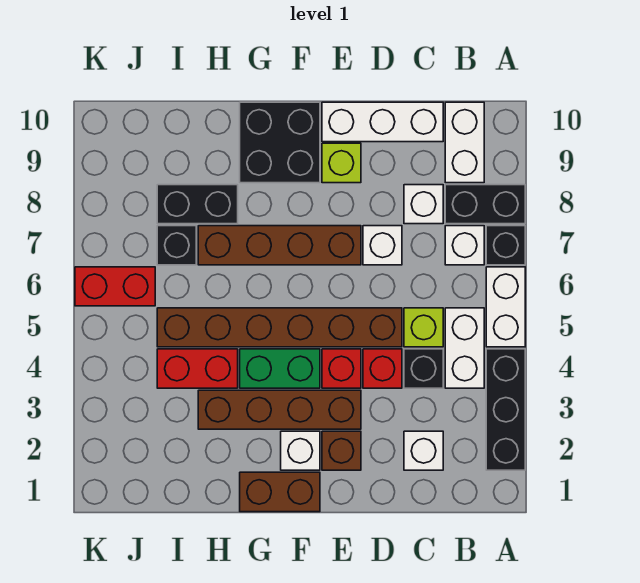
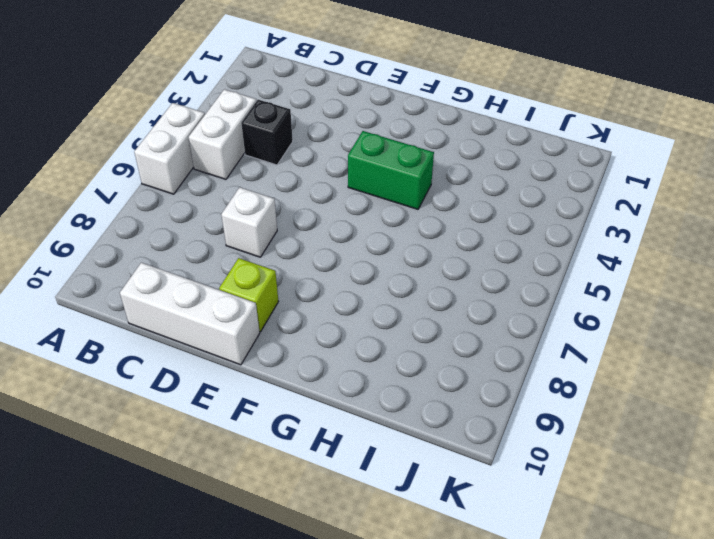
none -> black brick A2:A4 level 1
none -> black brick A7 level 1
none -> black brick A8:B8 level 1

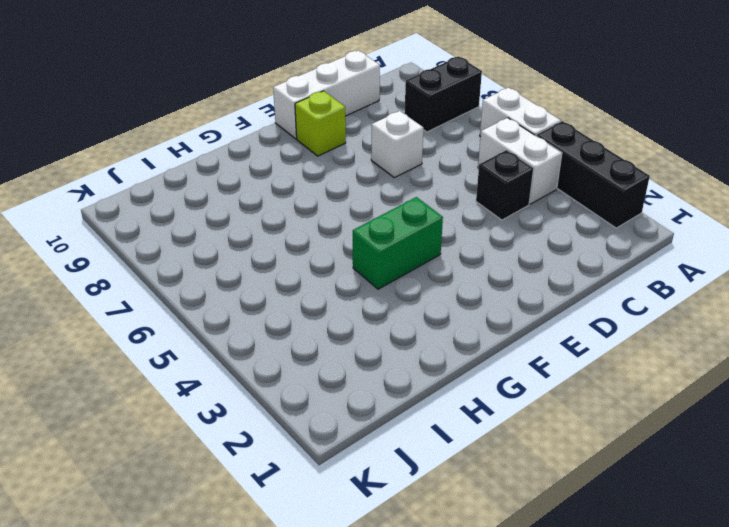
none -> black brick A7 level 1
none -> white brick B7 level 1
none -> white brick B9:B10 level 1

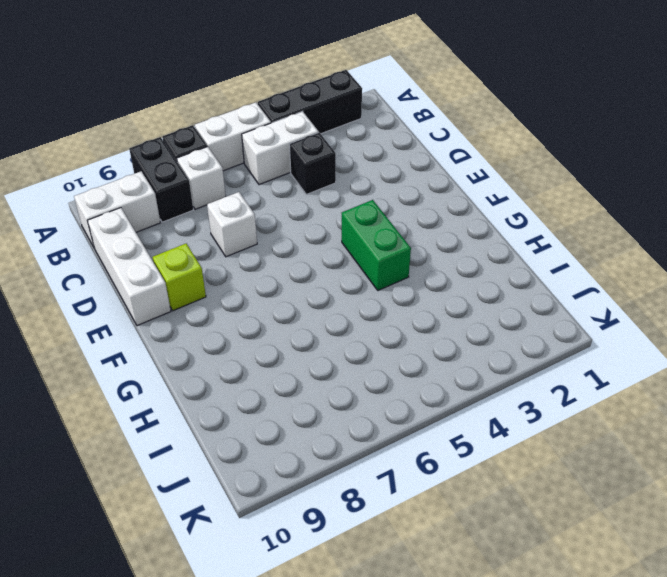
none -> white brick C2 level 1
none -> lime brick C5 level 1
none -> white brick C8 level 1

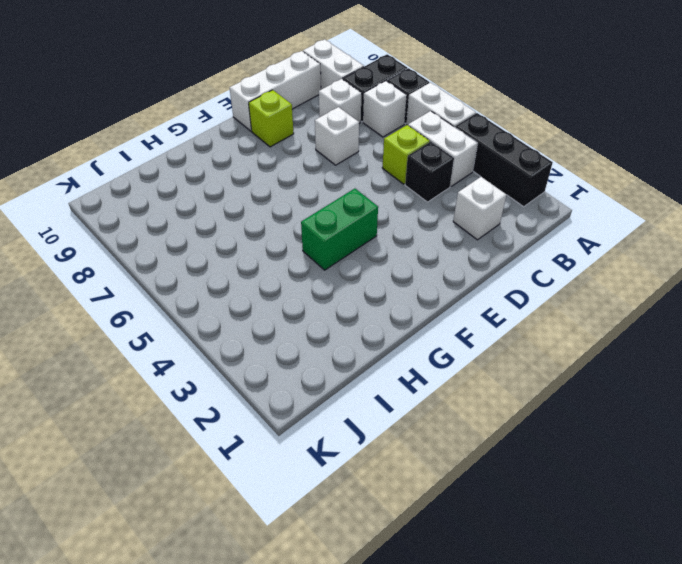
none -> red brick D4 level 1
none -> brown brick D5:I5 level 1
none -> brown brick E2 level 1

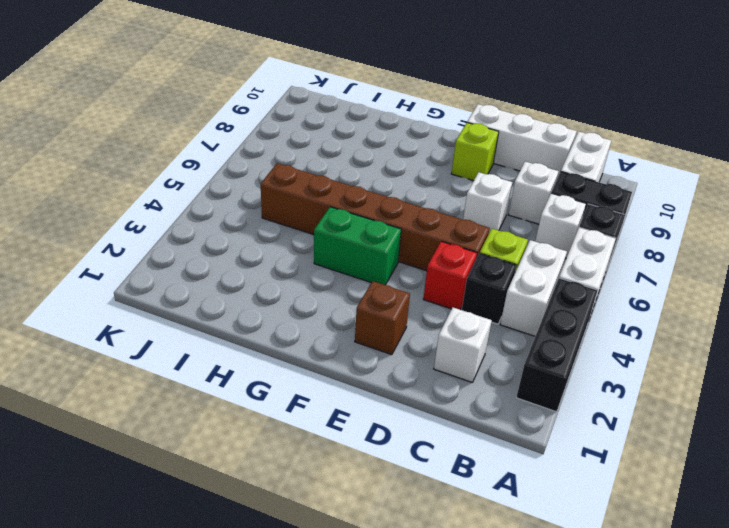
none -> brown brick E3:H3 level 1
none -> red brick E4 level 1
none -> brown brick E7:H7 level 1

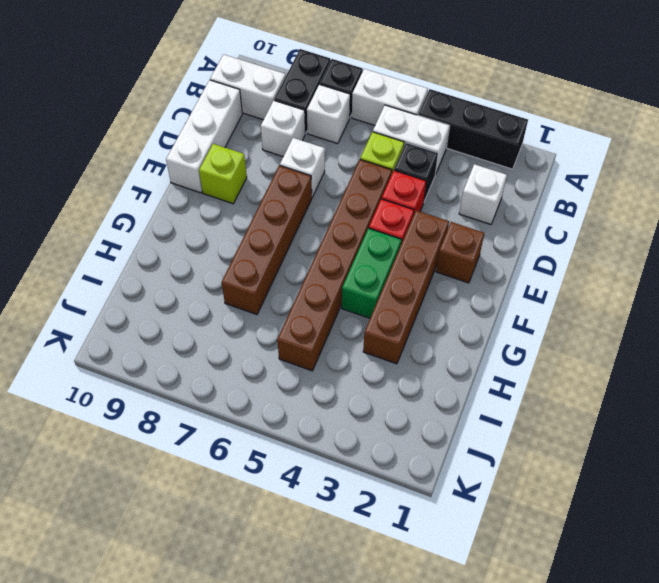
none -> brown brick F1:G1 level 1
none -> white brick F2 level 1
none -> black brick F9:G10 level 1

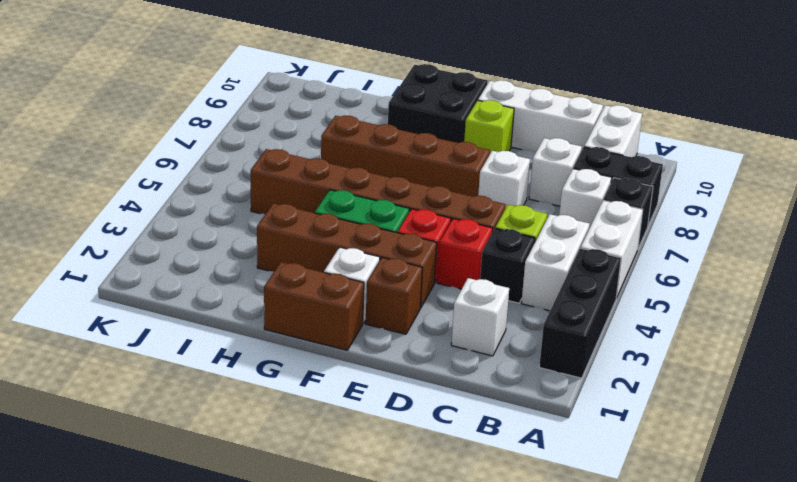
none -> red brick H4:I4 level 1
none -> black brick H8:I8 level 1
none -> black brick I7 level 1

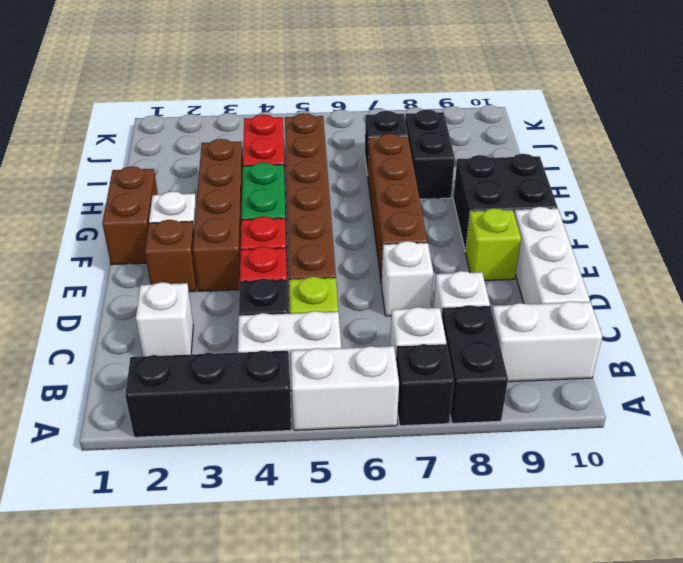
none -> red brick J6:K6 level 1

